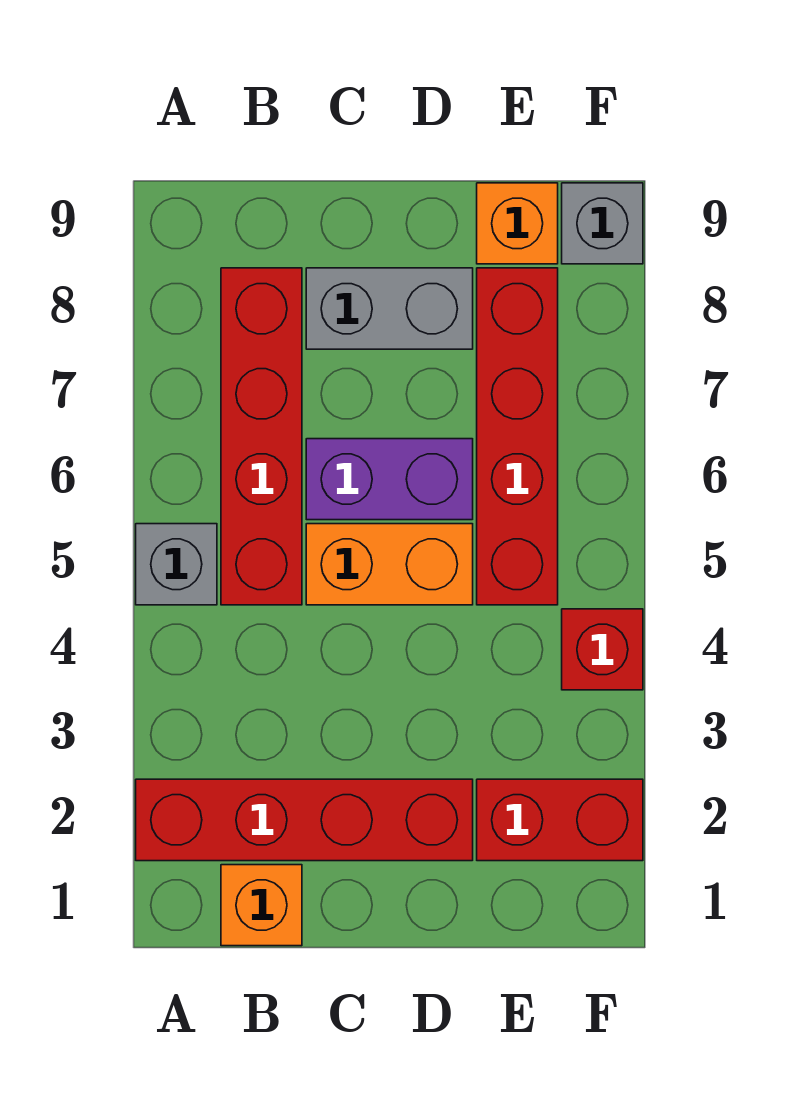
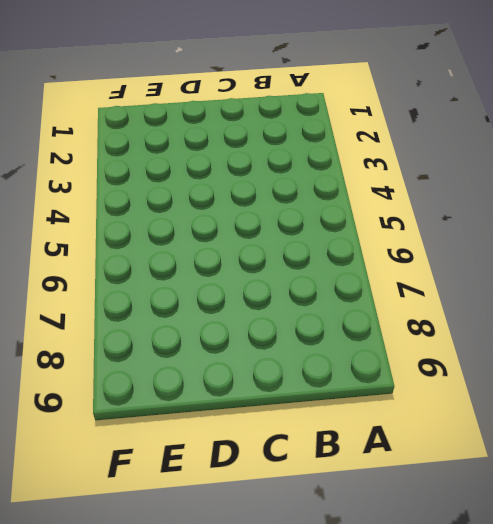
none -> red brick A2:D2 level 1
none -> grey brick A5 level 1
none -> orange brick B1 level 1

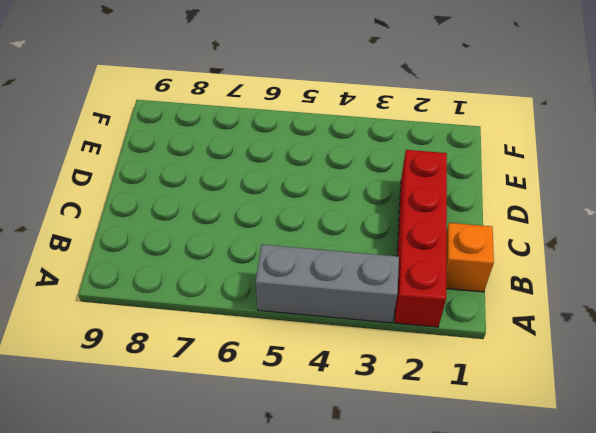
grey brick A3:A5 level 1 -> grey brick A5 level 1
none -> red brick B5:B8 level 1
none -> orange brick C5:D5 level 1
none -> purple brick C6:D6 level 1

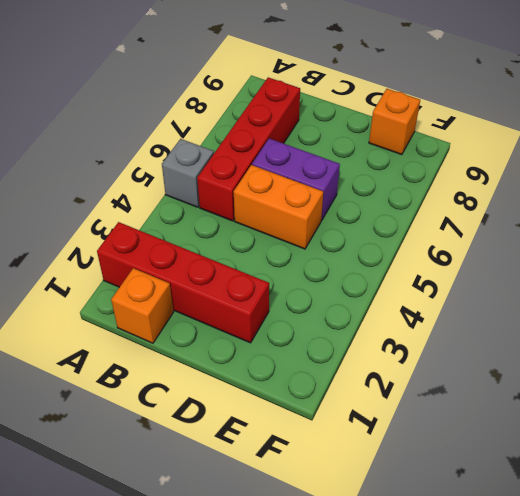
none -> grey brick C8:D8 level 1
none -> red brick E2:F2 level 1
none -> red brick E5:E8 level 1

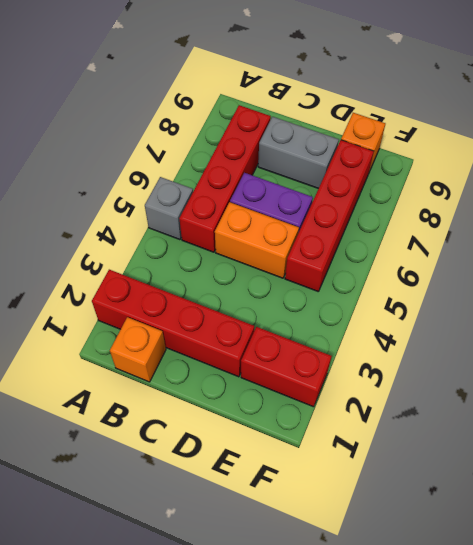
none -> red brick F4 level 1
none -> grey brick F9 level 1

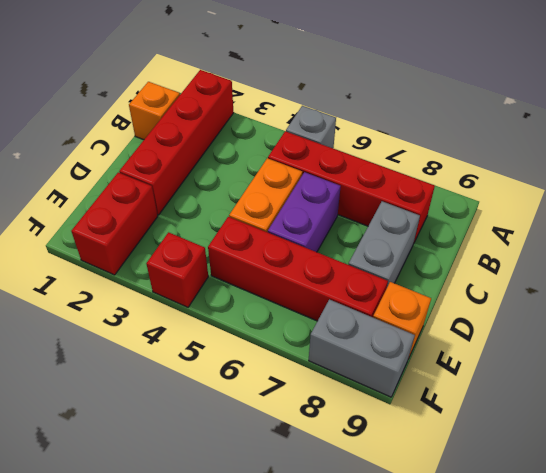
grey brick F8:F9 level 1 -> grey brick F9 level 1

